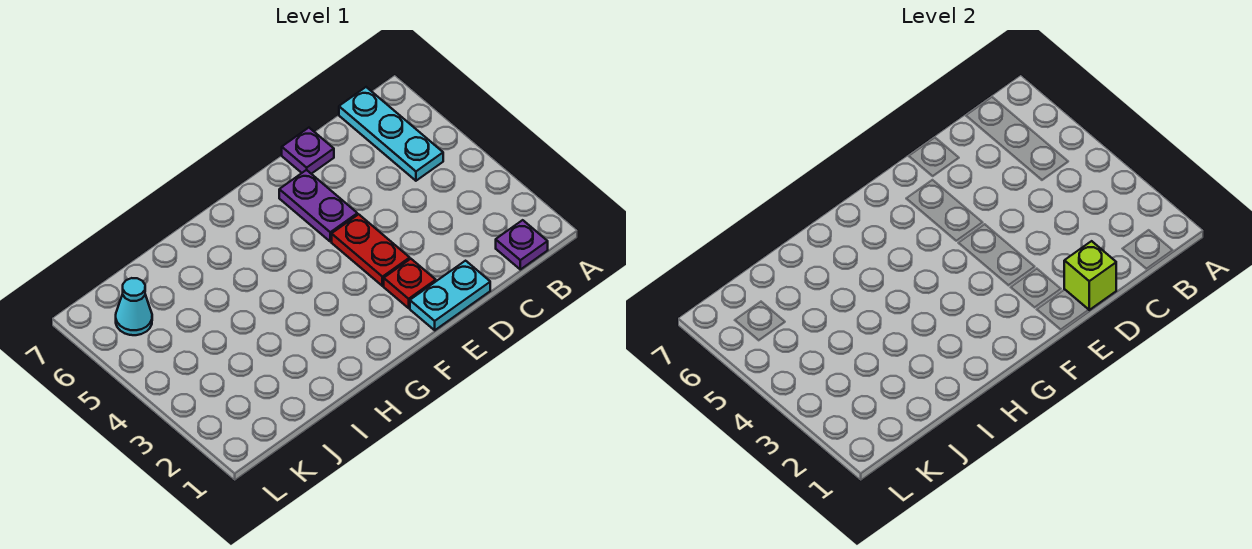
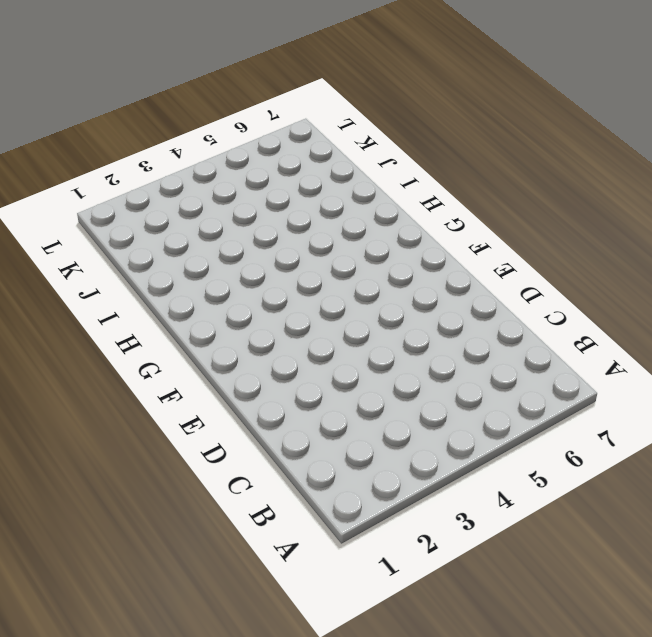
none -> purple plate B1 level 1
none -> cyan plate B5:B7 level 1

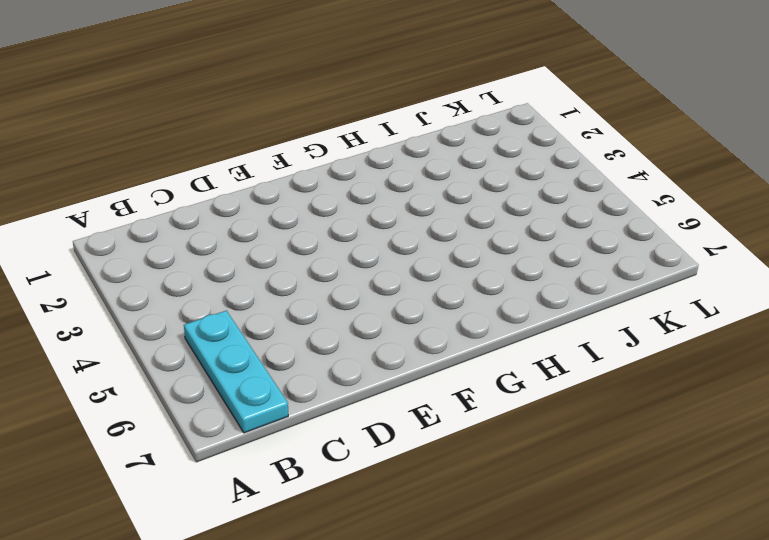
none -> purple plate B1 level 1
none -> cyan plate D1:E1 level 1

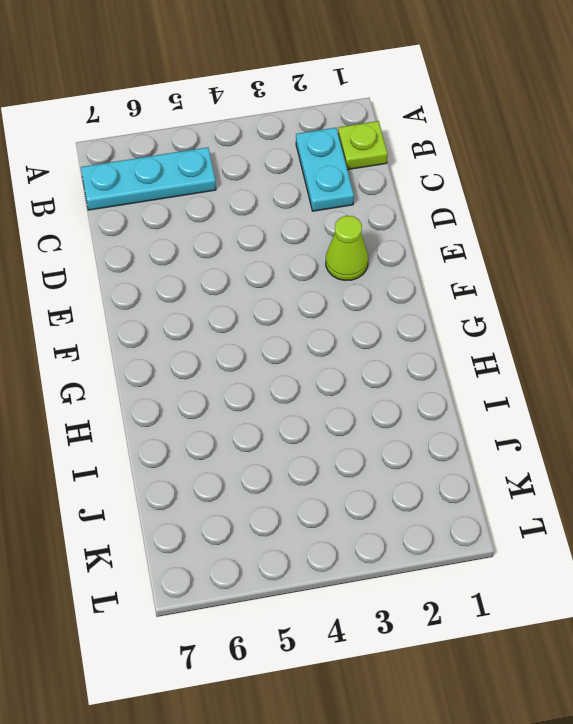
lime plate B1 level 1 -> purple plate B1 level 1
cyan plate B2:C2 level 1 -> cyan plate D1:E1 level 1
lime cone E2 level 1 -> red plate E2 level 1
none -> purple plate D7 level 1
none -> red plate E3:E4 level 1

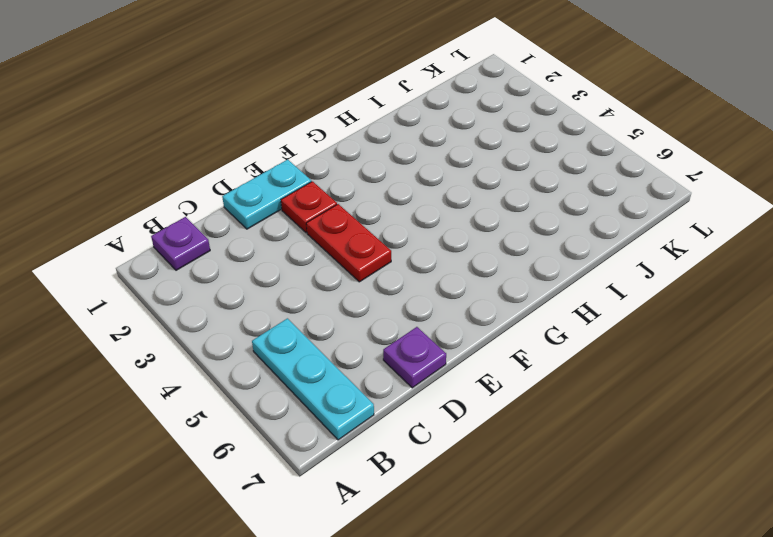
none -> purple plate E5:E6 level 1
none -> cyan cone K6 level 1

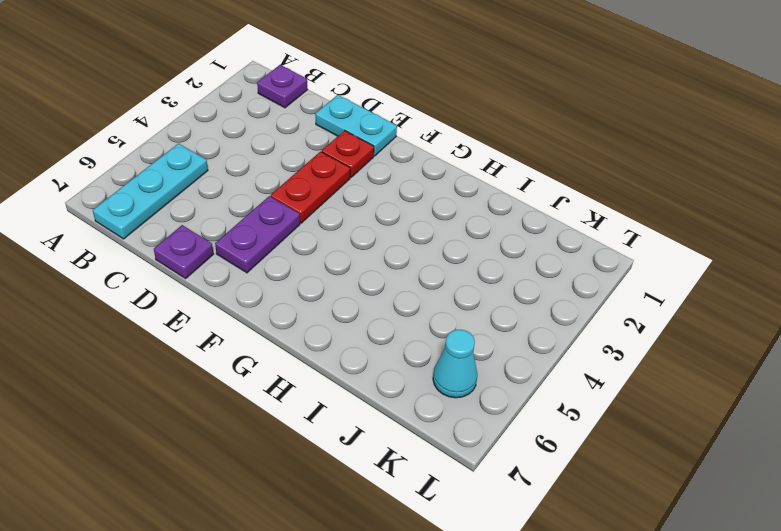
none -> lime brick D1 level 2

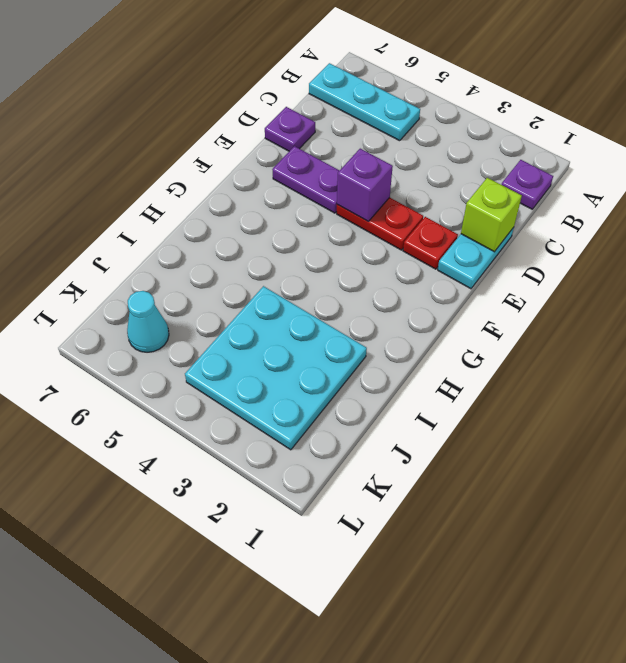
purple brick E4 level 2 -> none
cyan plate I2:K4 level 1 -> none

